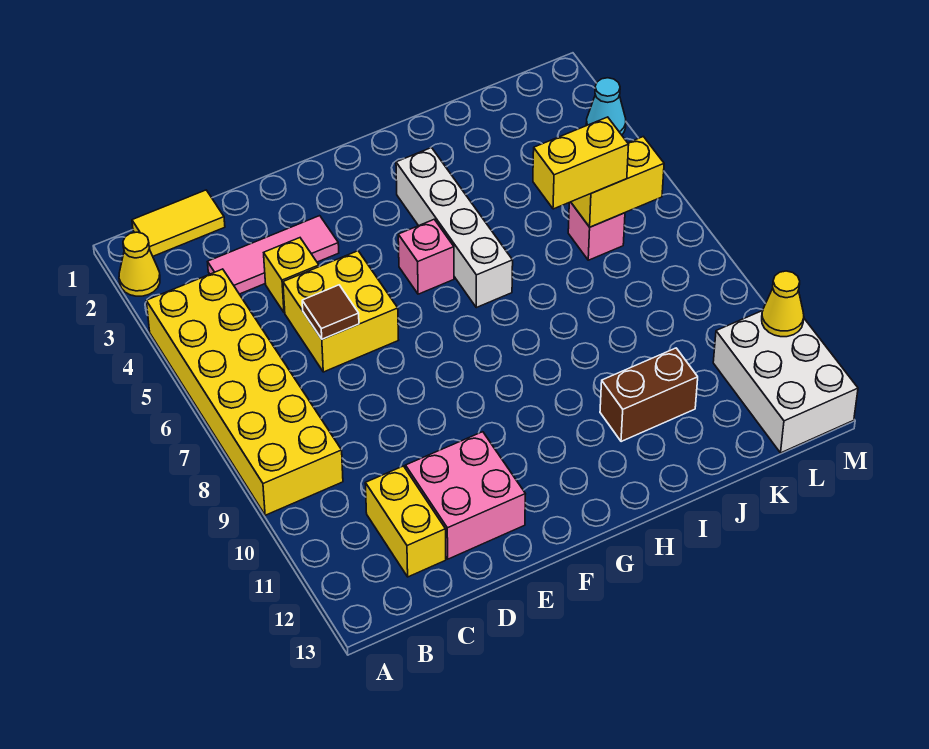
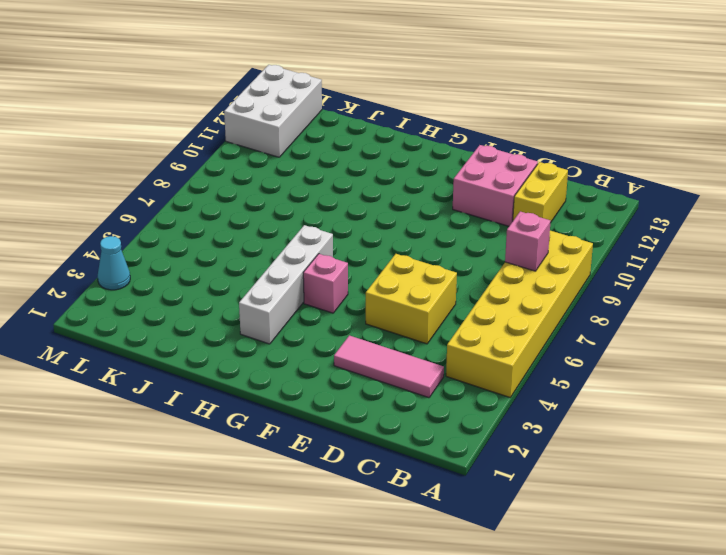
pink brick B8 level 2 -> pink brick K6 level 1
none -> yellow cone A2 level 1
none -> yellow tile B1:C1 level 1
none -> yellow brick D4 level 1

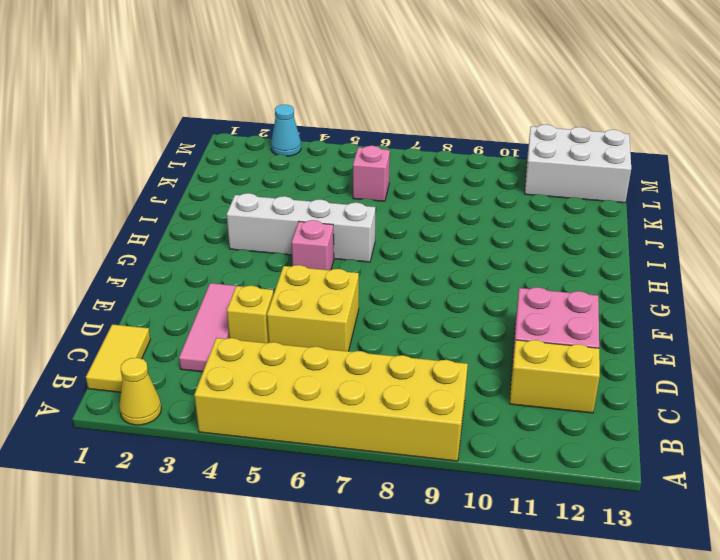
none -> brown brick I11:J11 level 1
none -> brown tile D6 level 2
none -> yellow brick K6:L6 level 2

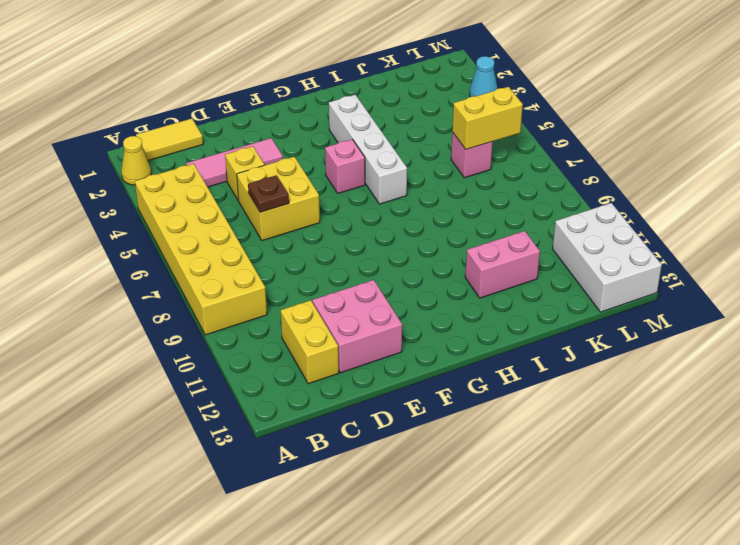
brown plate D6 level 2 -> brown tile D6 level 2
pink brick I11:J11 level 1 -> brown brick I11:J11 level 1
none -> yellow cone M11 level 2
none -> yellow brick J6:K6 level 3

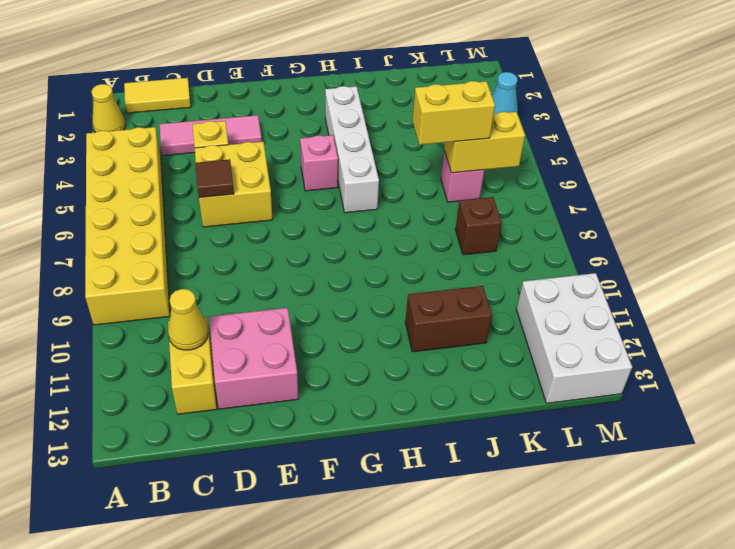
yellow cone C11 level 2 -> yellow cone M11 level 2
brown brick K8 level 1 -> none

